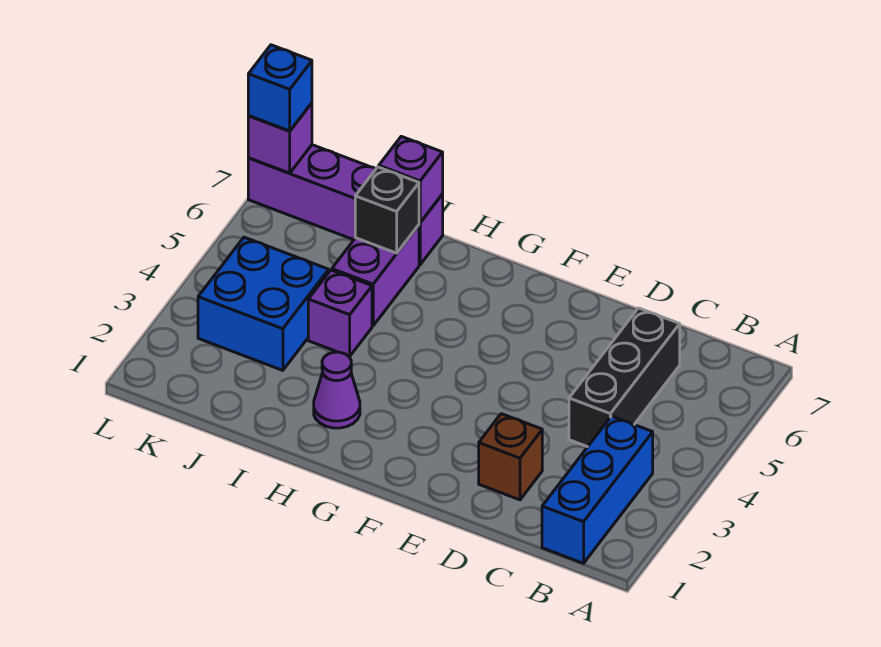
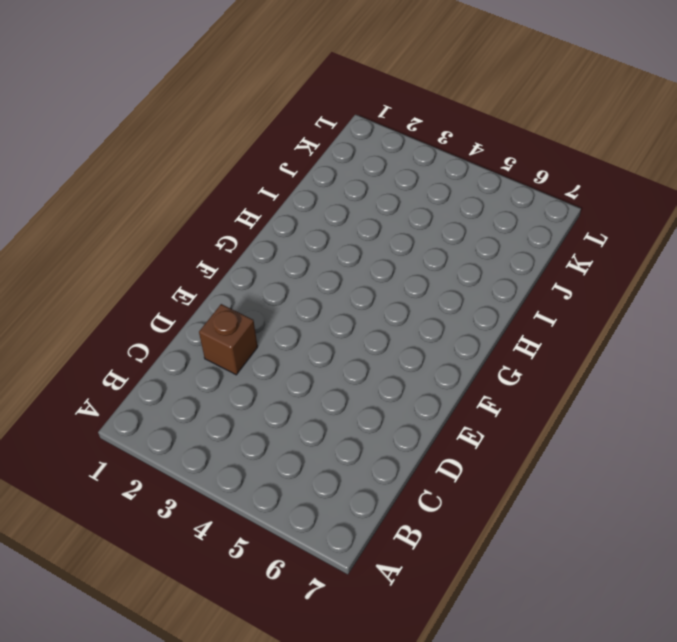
none -> blue brick B1:B3 level 1
none -> black brick C4:C6 level 1
none -> purple cone H2 level 1

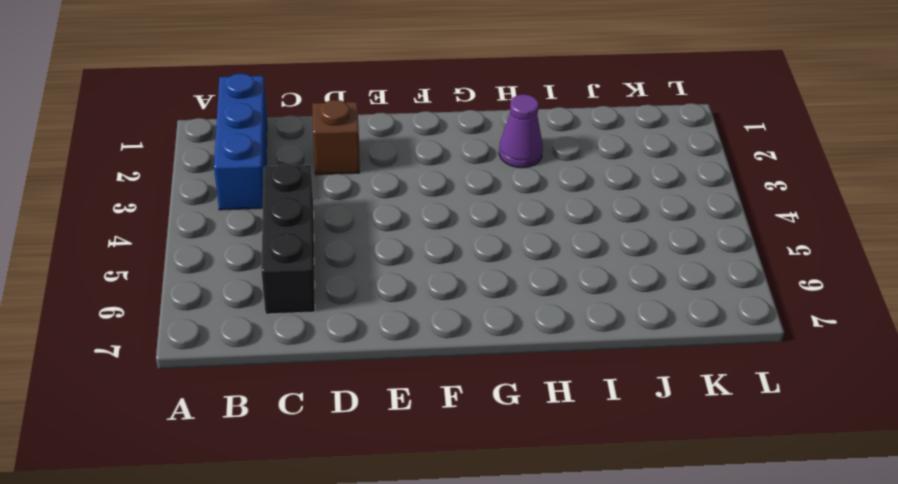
none -> purple brick I4 level 1
none -> purple brick I5:I6 level 1
none -> purple brick I7:L7 level 1

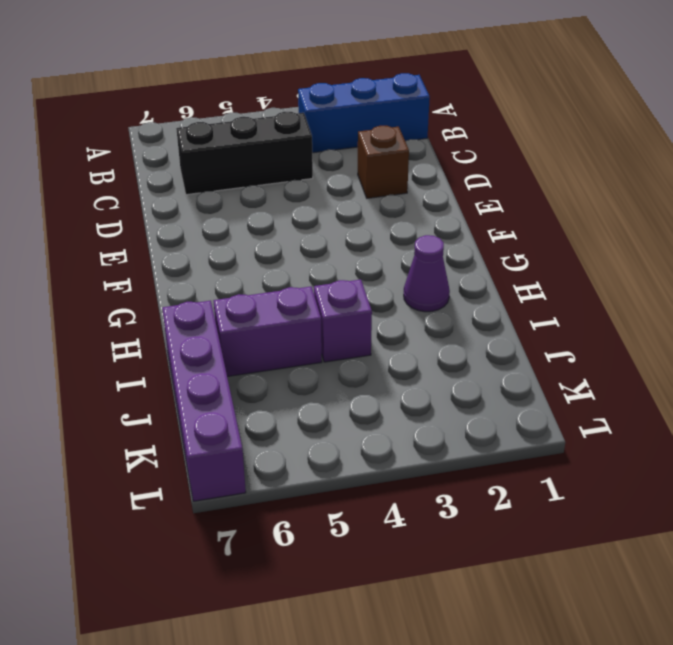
none -> blue brick J3:K4 level 1
none -> black brick I6 level 2
none -> purple brick I7 level 2

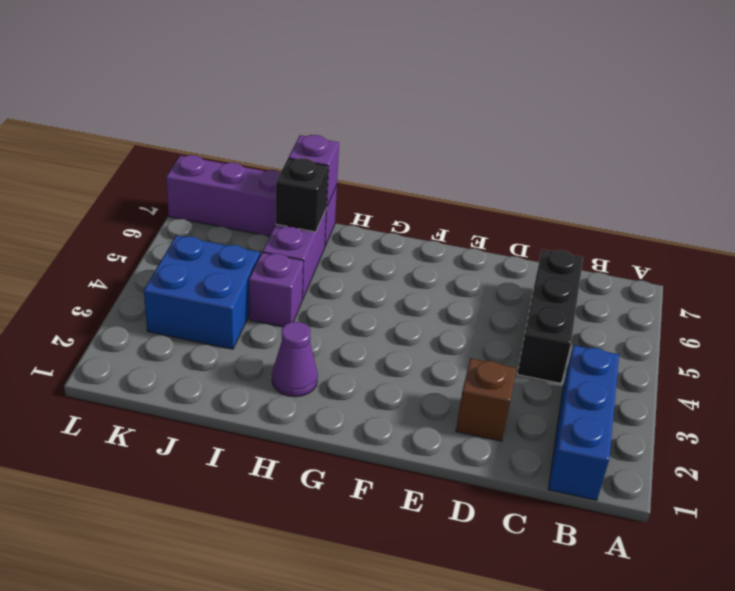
none -> purple brick L7 level 2
none -> blue brick L7 level 3

